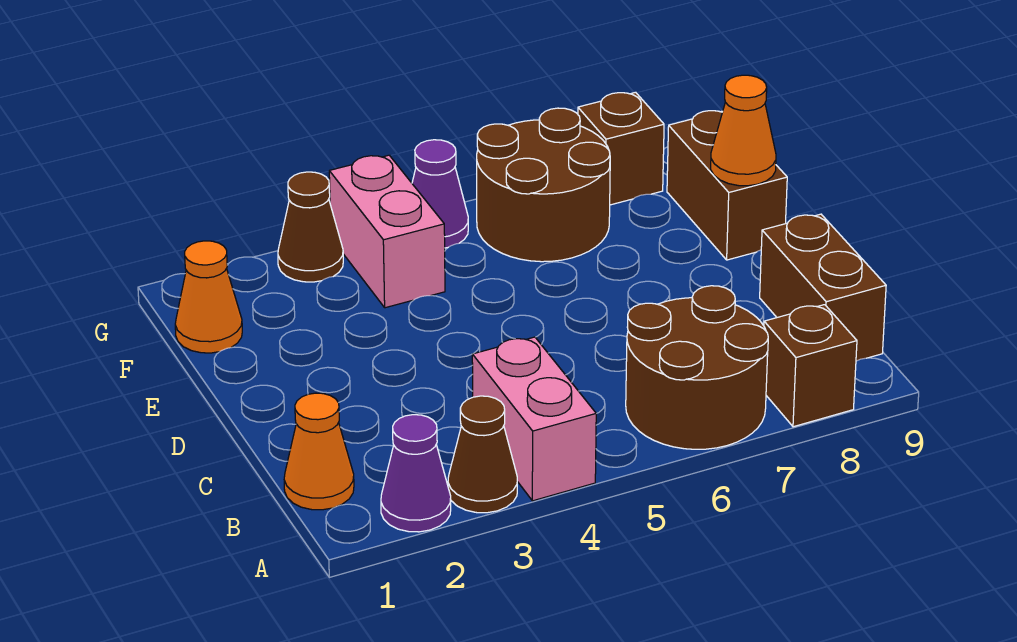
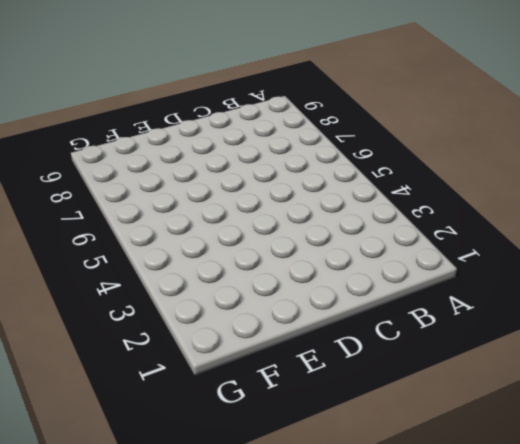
none -> purple cone A2 level 1
none -> brown cone A3 level 1
none -> pink brick A4:B4 level 1

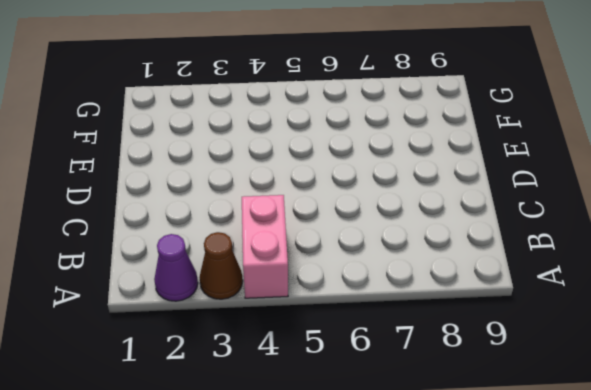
none -> brown round brick A6:B7 level 1
none -> brown brick A8 level 1
none -> orange cone B1 level 1

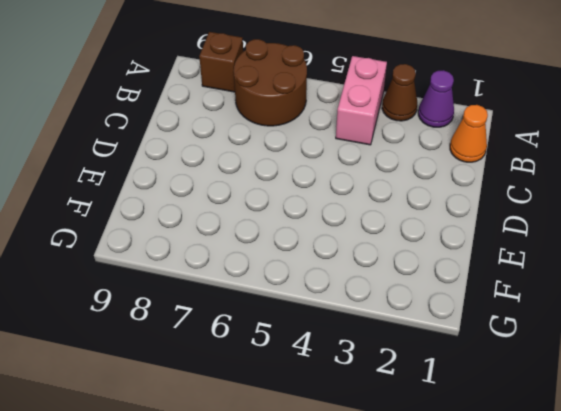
none -> brown brick B9:C9 level 1
none -> brown brick E9:F9 level 1
none -> orange cone F1 level 1

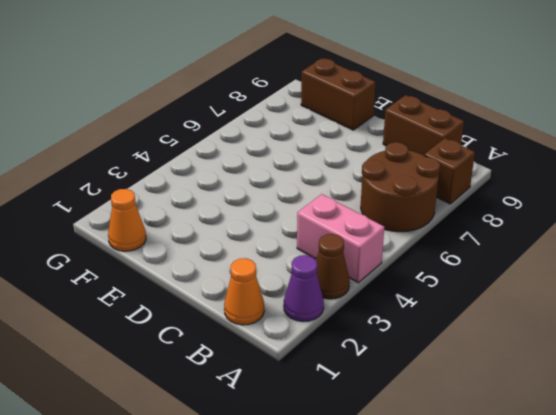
none -> pink brick F4:G4 level 1
none -> brown round brick F6:G7 level 1
none -> brown cone G3 level 1

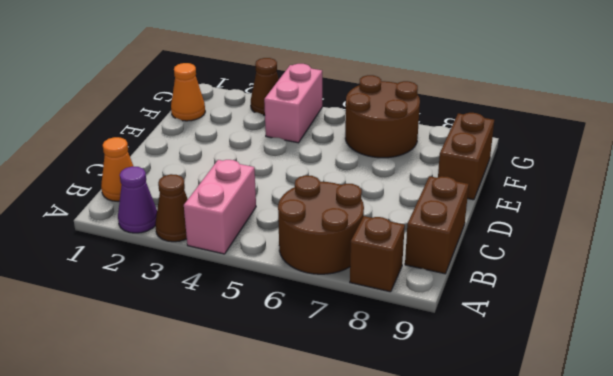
none -> purple cone G5 level 1
none -> brown brick G8 level 1
none -> orange cone E9 level 2

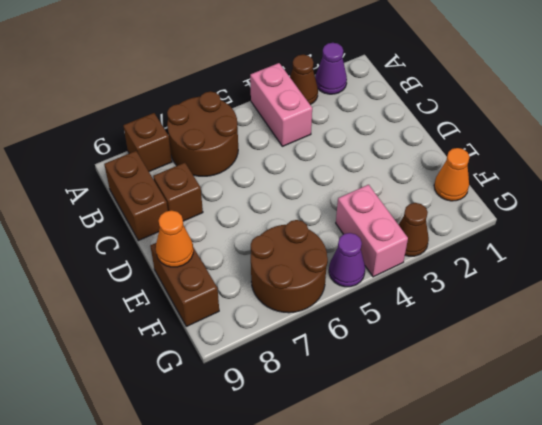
brown brick C8 level 1 -> brown brick G8 level 1
none -> orange cone B1 level 1

